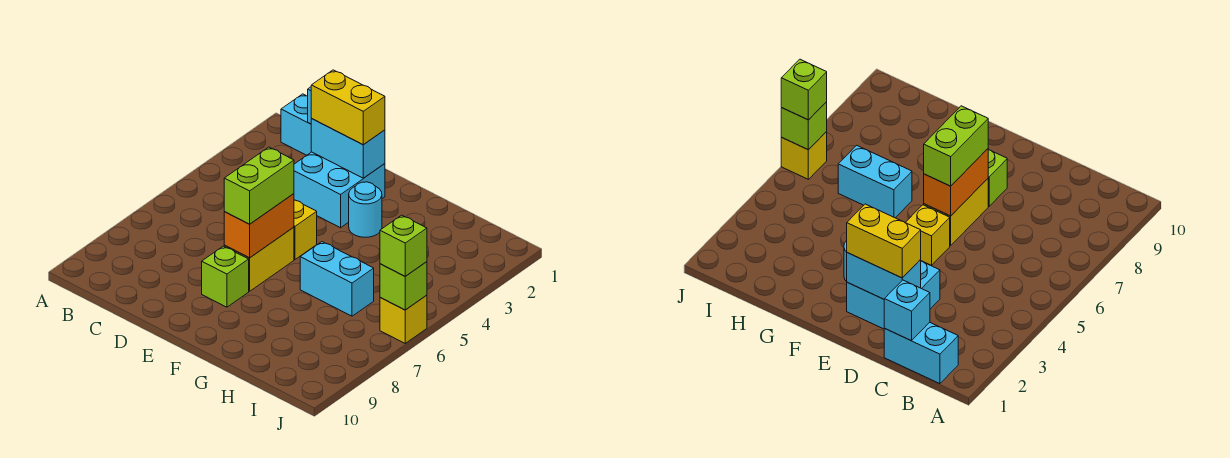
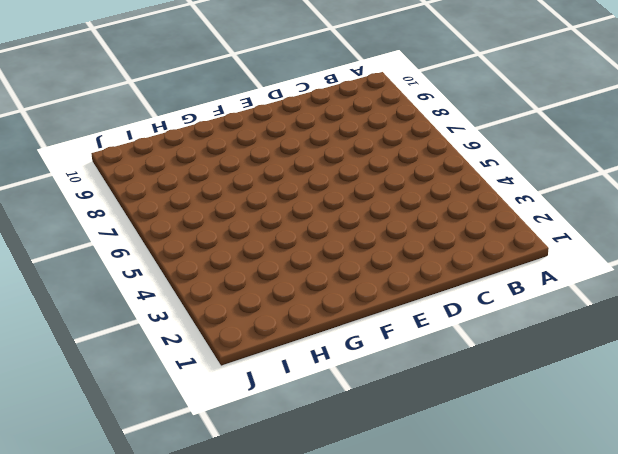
none -> cyan brick B1:C1 level 1
none -> cyan brick D2:E3 level 1
none -> yellow brick E5 level 1

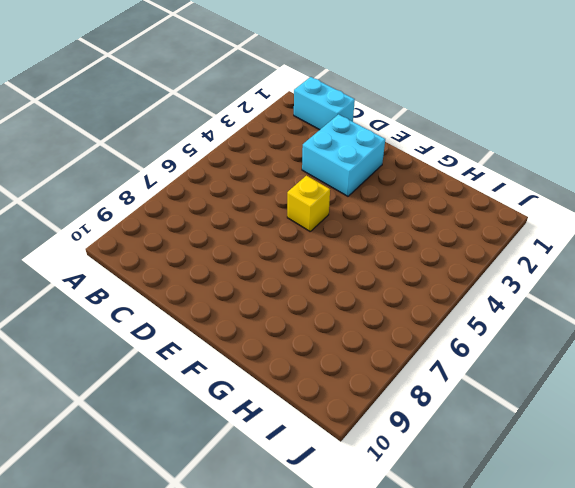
none -> yellow brick E6:E7 level 1
none -> lime brick E8 level 1
none -> cyan round brick F3 level 1

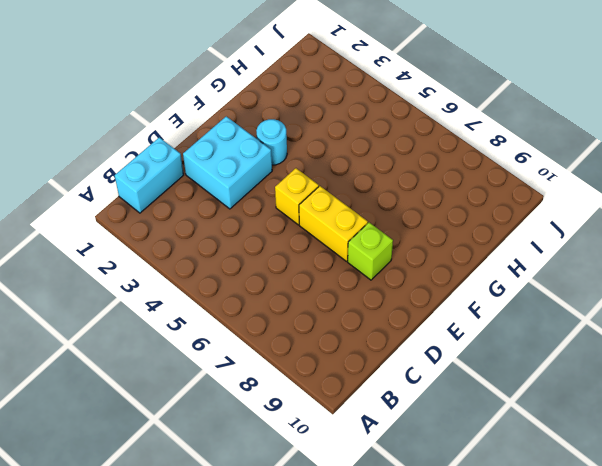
none -> cyan brick G6:H6 level 1
none -> yellow brick J6 level 1
none -> cyan brick C1 level 2

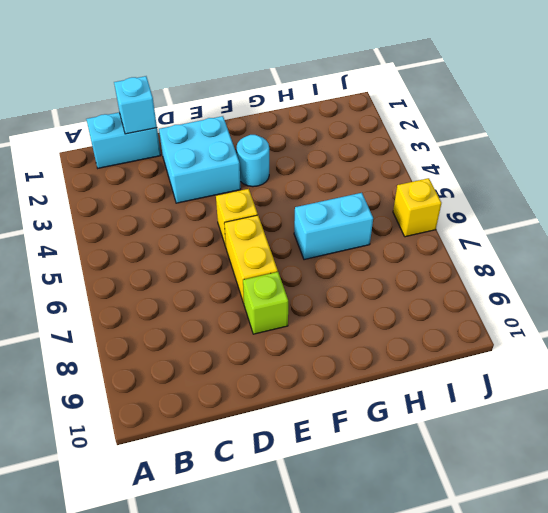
none -> cyan brick D2:E2 level 2
none -> orange brick E6:E7 level 2
none -> lime brick J6 level 2

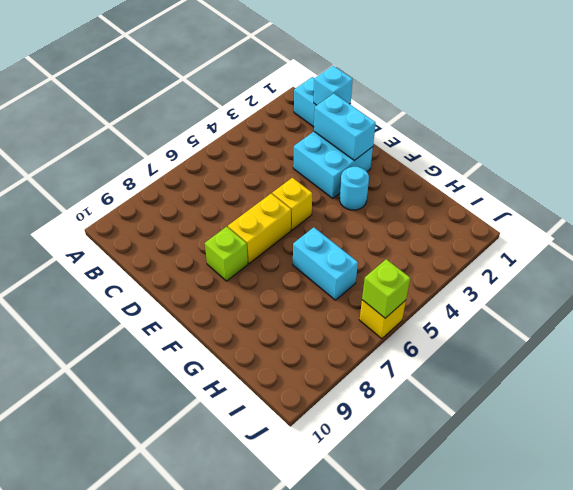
none -> orange brick E6:E7 level 2
none -> yellow brick D2:E2 level 3
none -> lime brick E6:E7 level 3

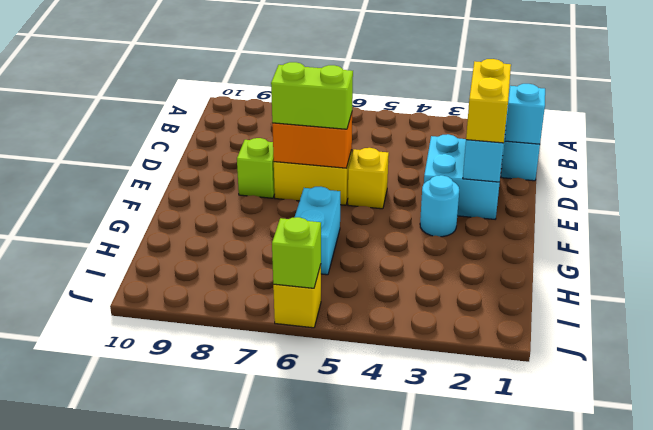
none -> lime brick J6 level 3

